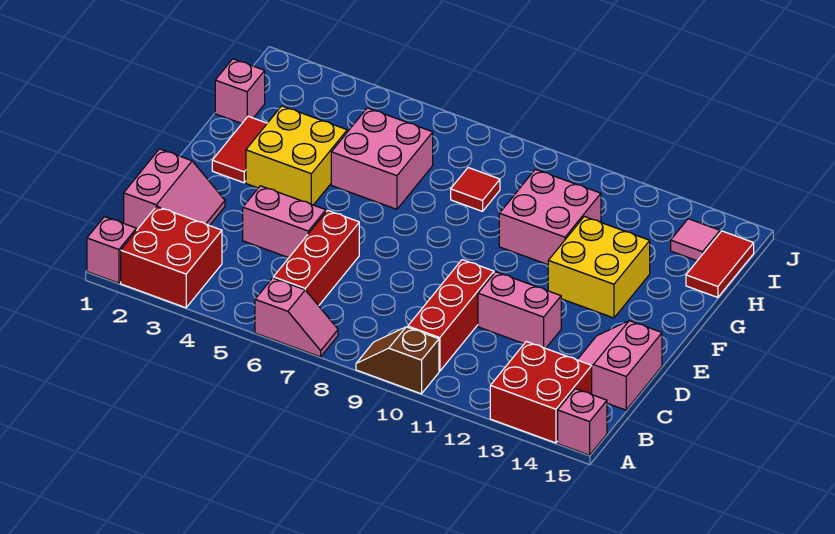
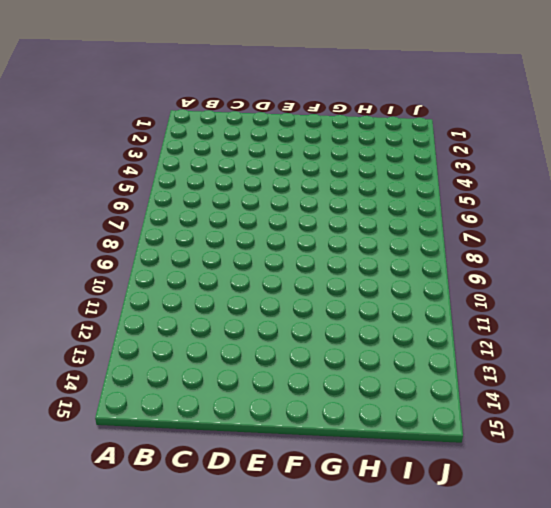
none -> pink brick A1 level 1
none -> red brick A2:B3 level 1
none -> pink slope A6:A7 level 1 top 6

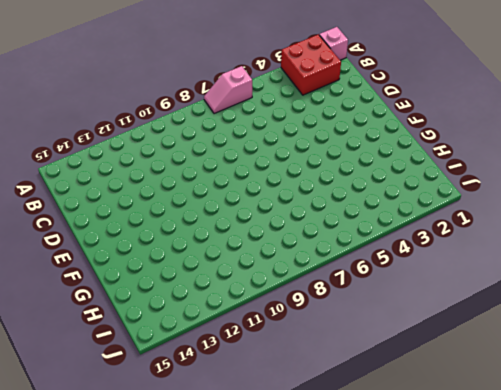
none -> brown slope A9:A10 level 1 top 10
none -> red brick A13:B14 level 1
none -> pink brick A15 level 1

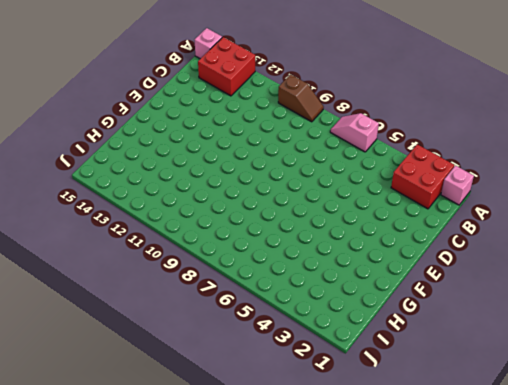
none -> red brick B6:D6 level 1
none -> red brick B10:D10 level 1
none -> pink slope C1:D2 level 1 top 1

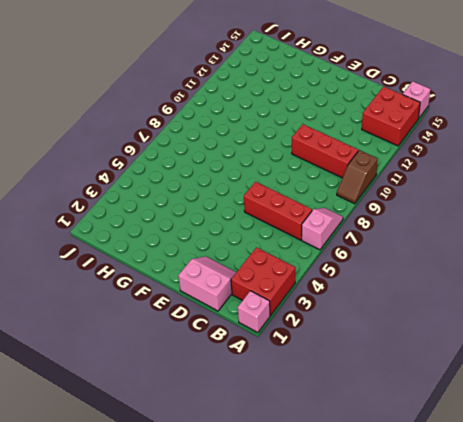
none -> pink slope C14:D15 level 1 top 15
none -> pink brick D4:D5 level 1
none -> pink brick D11:D12 level 1

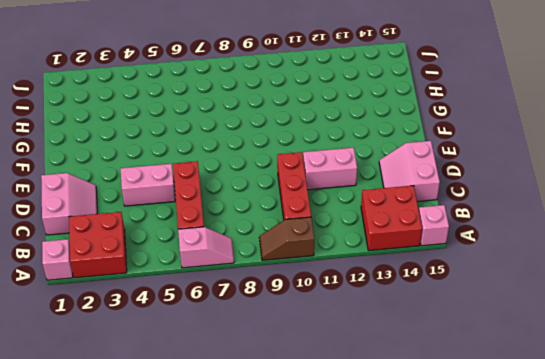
none -> red tile F2:G2 level 1
none -> yellow brick F3:G4 level 1
none -> yellow brick F12:G13 level 1

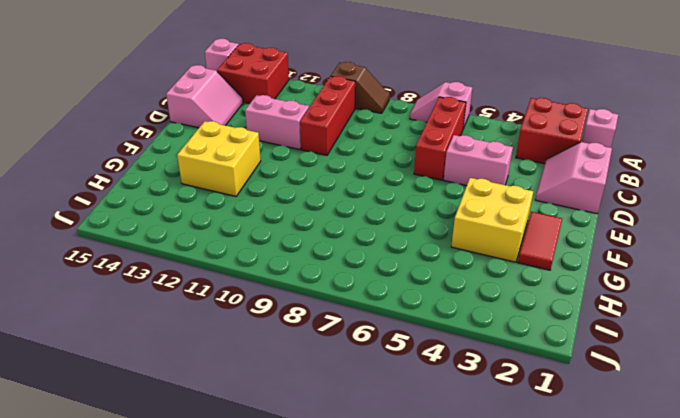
none -> pink brick G5:H6 level 1
none -> pink brick G10:H11 level 1
none -> pink brick H1 level 1

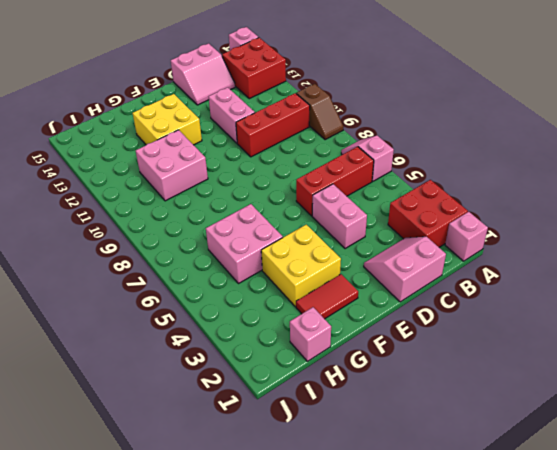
none -> red tile H8 level 1
none -> red tile H15:I15 level 1
none -> pink tile I14 level 1

